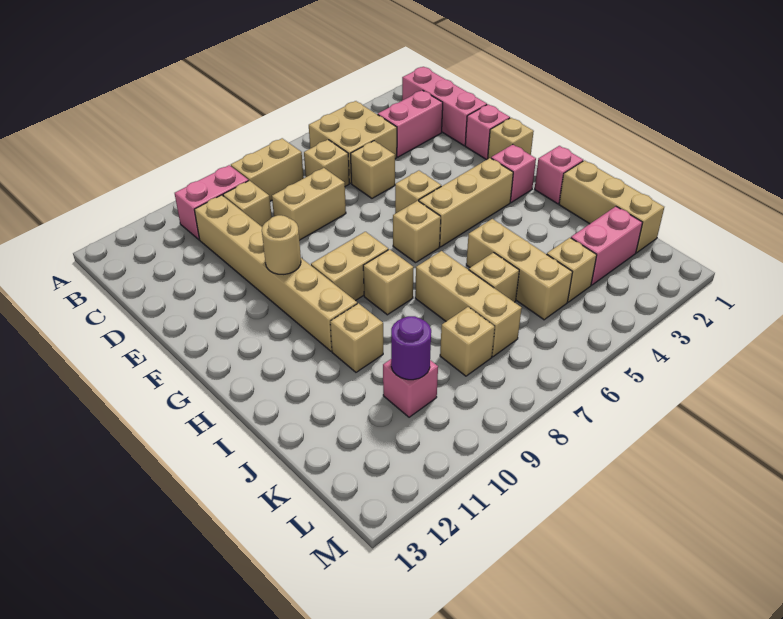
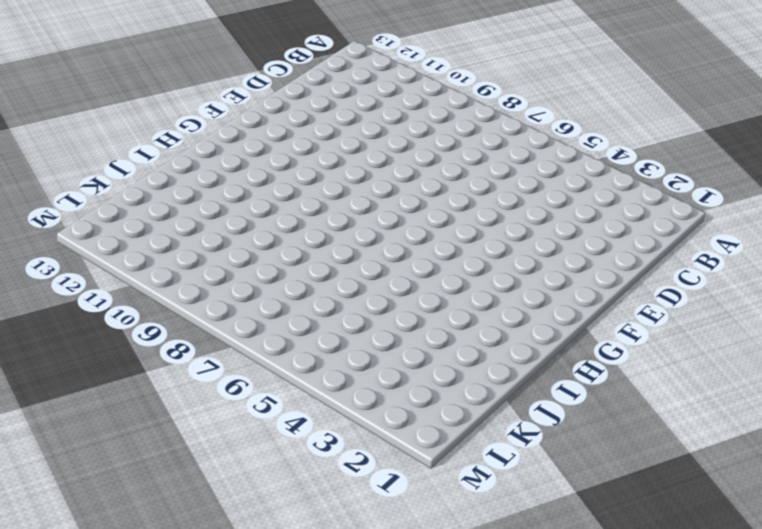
none -> pink brick B1:D1 level 1
none -> tan brick B4:C5 level 1
none -> tan brick B7:B8 level 1
none -> pink brick B9:B10 level 1

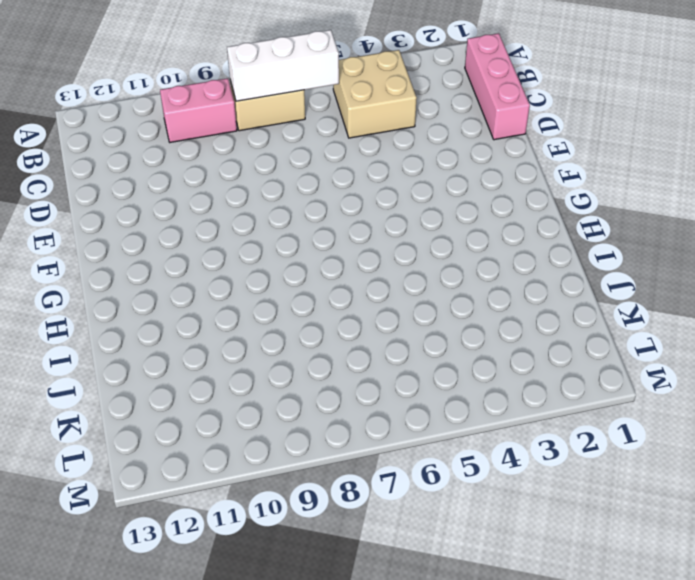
white brick B6:B8 level 2 -> none
none -> pink brick C2:C3 level 1
none -> tan brick C6 level 1
none -> tan brick C9 level 1
none -> tan brick C10:H10 level 1

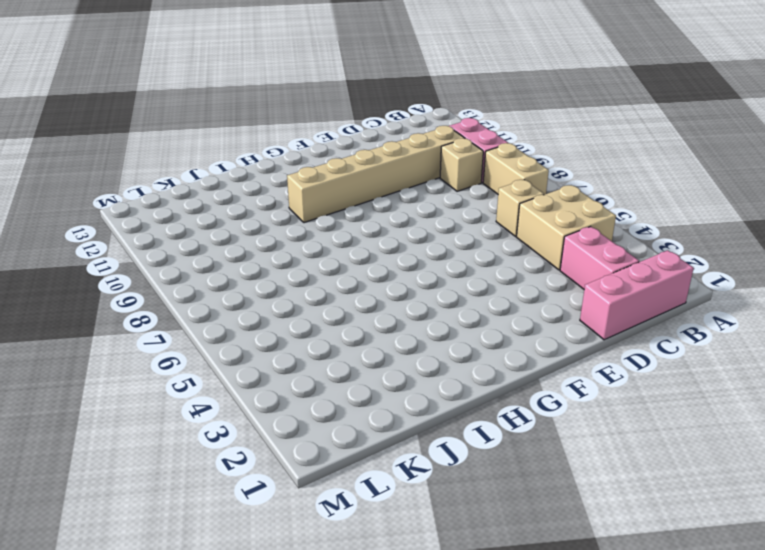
none -> tan brick D5 level 1
none -> tan brick D7:D8 level 1
none -> pink brick E1 level 1
none -> tan brick F1 level 1

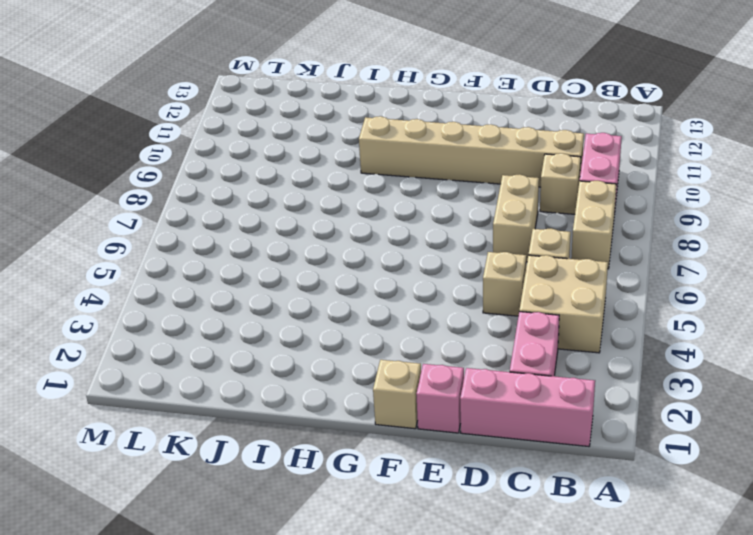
none -> tan brick F5 level 1
none -> pink brick G2 level 1
none -> tan brick G3:G5 level 1
none -> tan brick G6 level 1

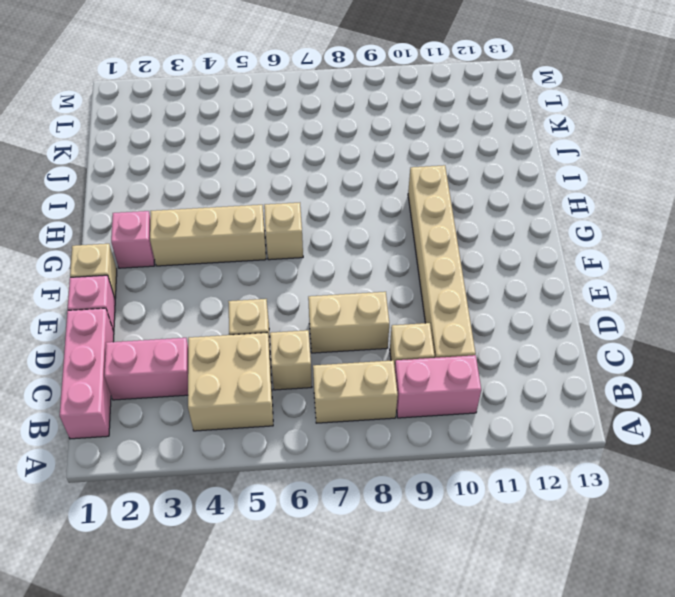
none -> tan brick F5 level 1
none -> tan brick G8:G9 level 1
none -> pink brick H1 level 1
none -> tan brick H8 level 1

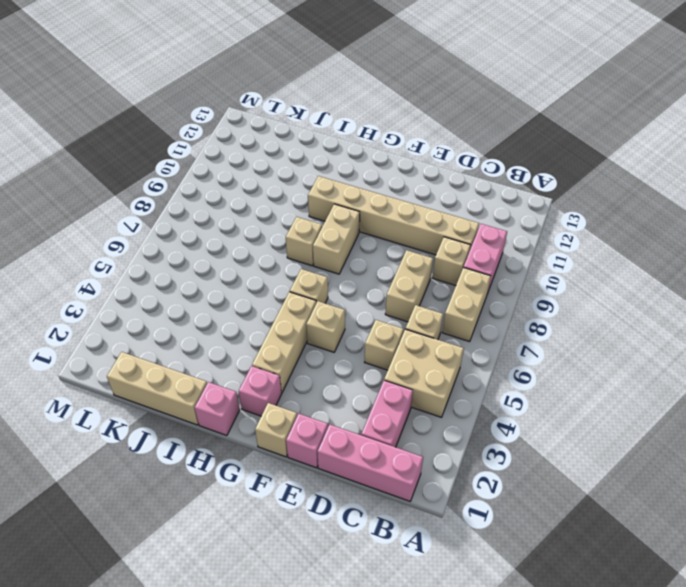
none -> tan brick I5:K5 level 1
none -> tan brick I7:K7 level 1
none -> tan brick I10 level 1
none -> tan brick J6 level 1

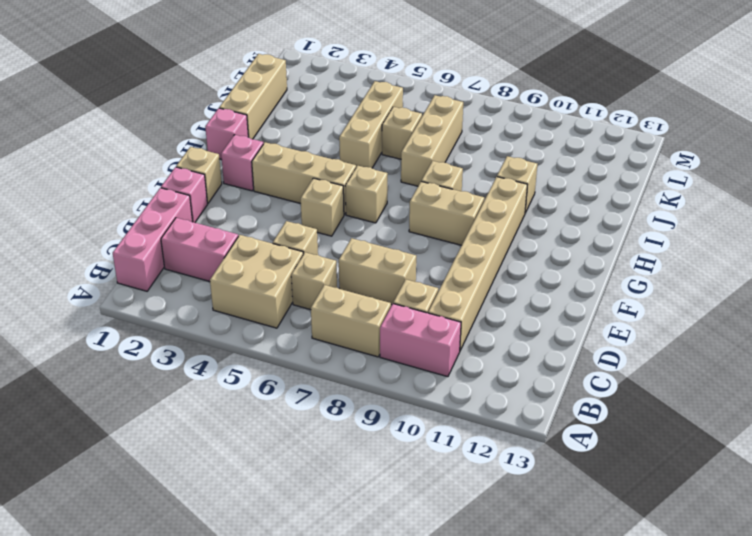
none -> pink brick K2:K3 level 1
none -> tan brick K4 level 1
none -> tan brick K8 level 1
none -> pink brick K10 level 1

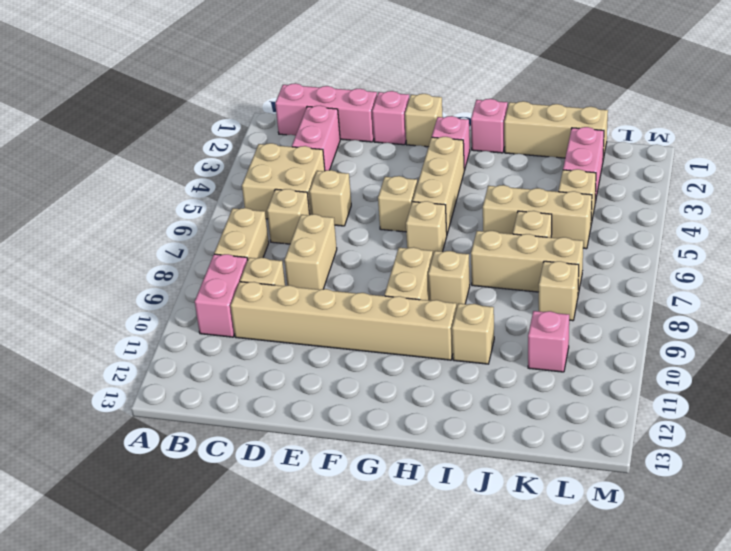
none -> tan round brick F10 level 2
none -> purple round brick K10 level 2

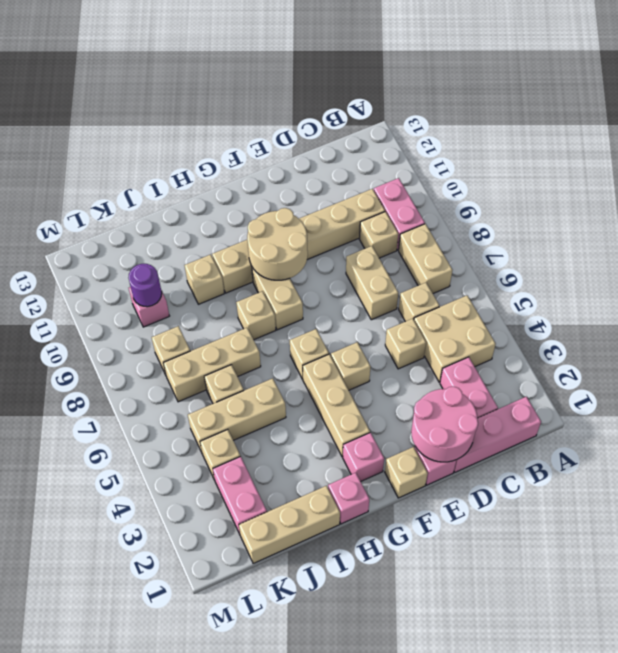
pink round brick D1:E2 level 2 -> none
tan round brick F9:G10 level 2 -> tan round brick F10 level 2

